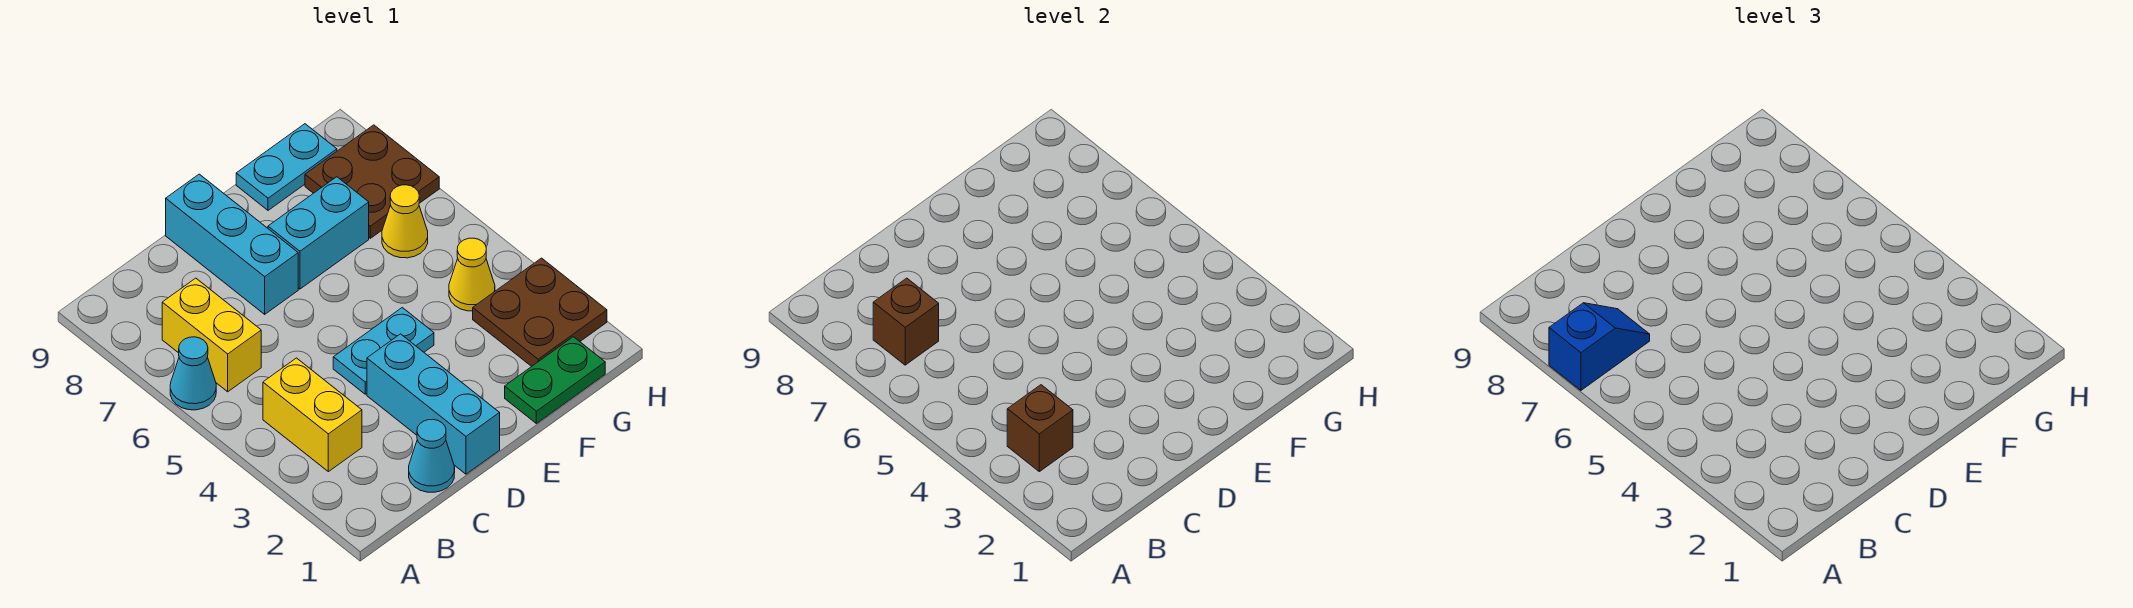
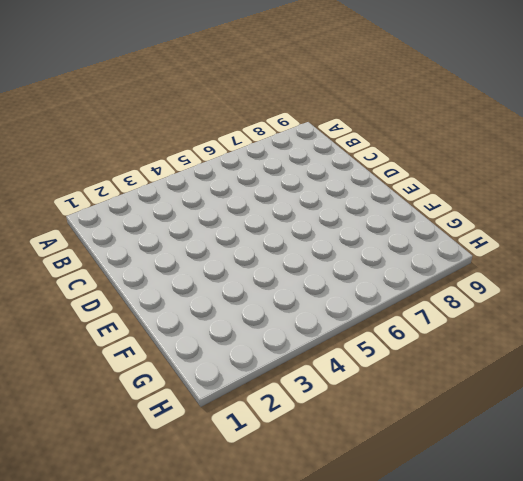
none -> cyan cone A6 level 1
none -> yellow brick B3:B4 level 1
none -> yellow brick B6:B7 level 1

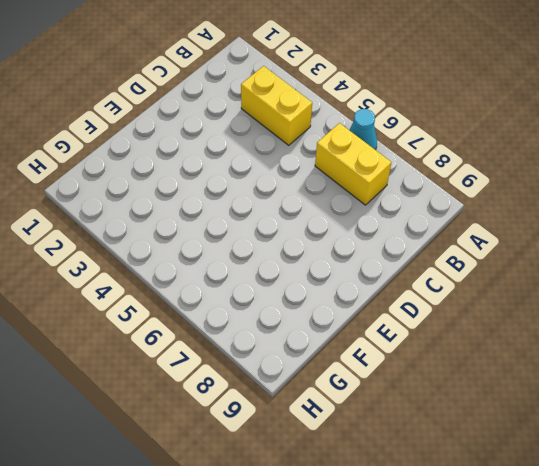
none -> cyan cone C1 level 1
none -> cyan brick D1:D3 level 1
none -> cyan plate D4:E4 level 1

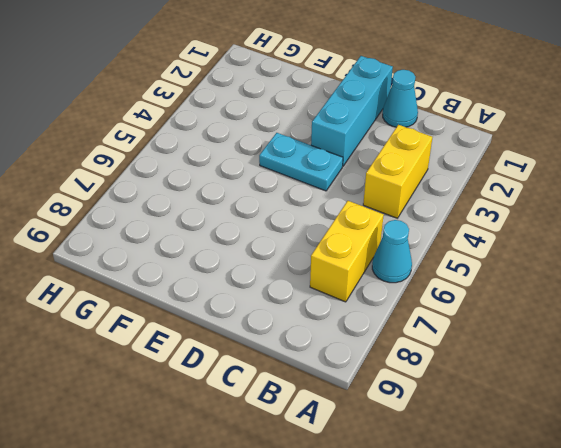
none -> cyan brick D7:D9 level 1
none -> cyan brick E7:F7 level 1
none -> green plate F1:G1 level 1

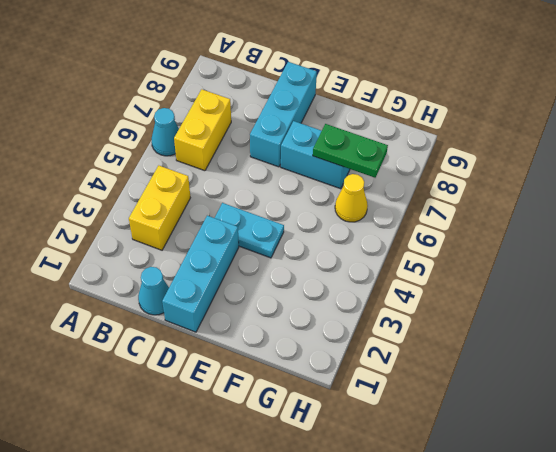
green plate F7:G7 level 2 -> green plate F1:G1 level 1
none -> cyan plate F9:G9 level 1
none -> brown plate G2:H3 level 1
none -> yellow cone G4 level 1

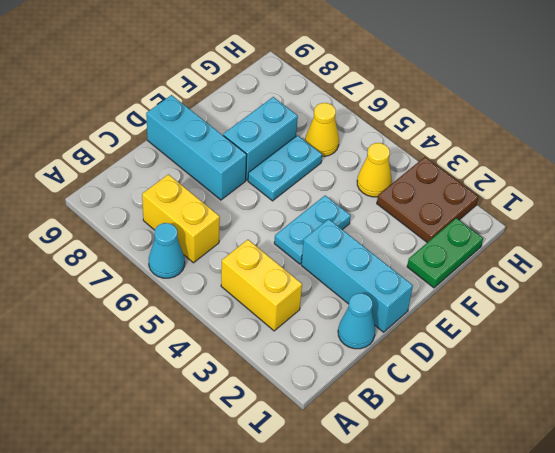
cyan plate E6:F6 level 1 -> cyan plate F9:G9 level 1
none -> brown plate G7:H8 level 1
none -> brown brick B3 level 2
none -> brown brick B7 level 2

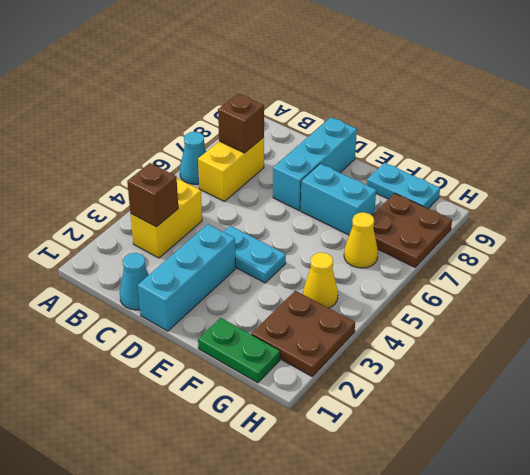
none -> blue slope A7:B7 level 3 top A

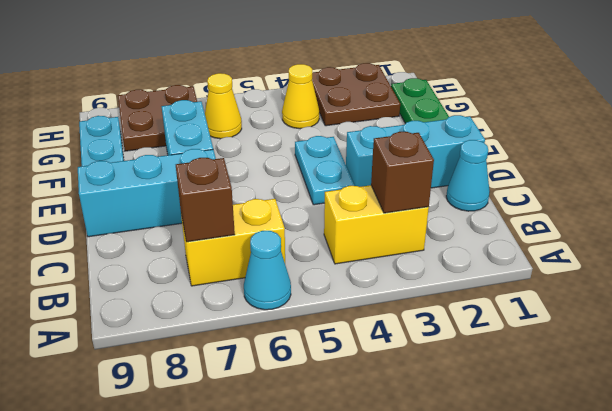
none -> blue slope A7:B7 level 3 top A

